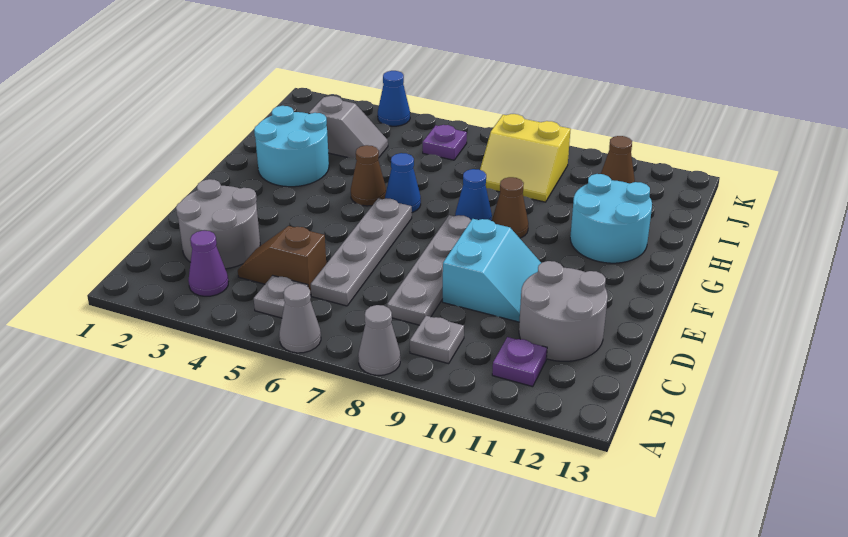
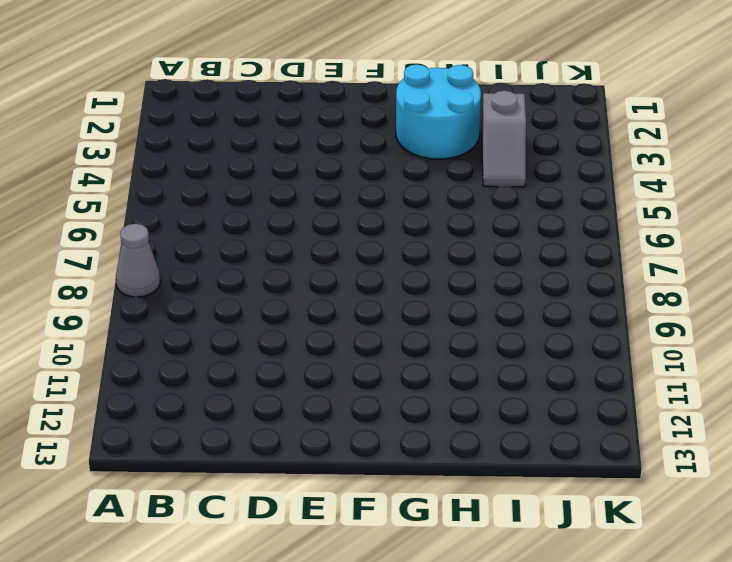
none -> grey cone A6 level 1
none -> purple cone B3 level 1
none -> grey plate B5 level 1

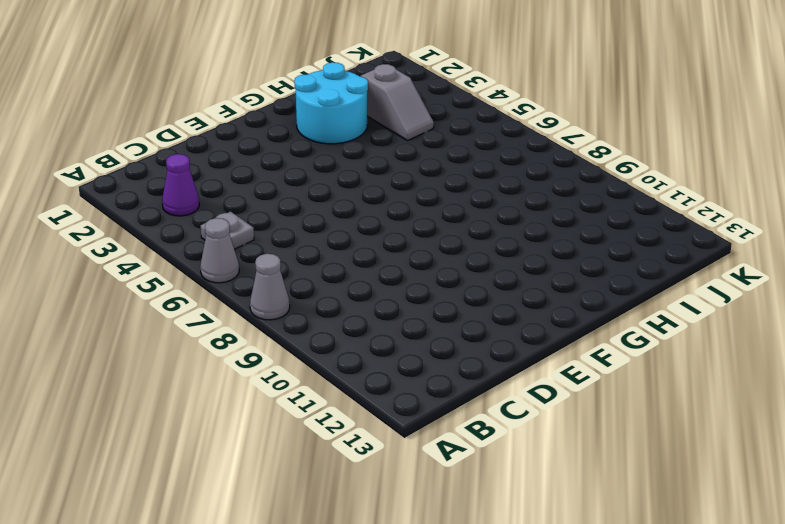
none -> grey plate B9 level 1
none -> purple plate B11 level 1
none -> grey round brick C2:D3 level 1

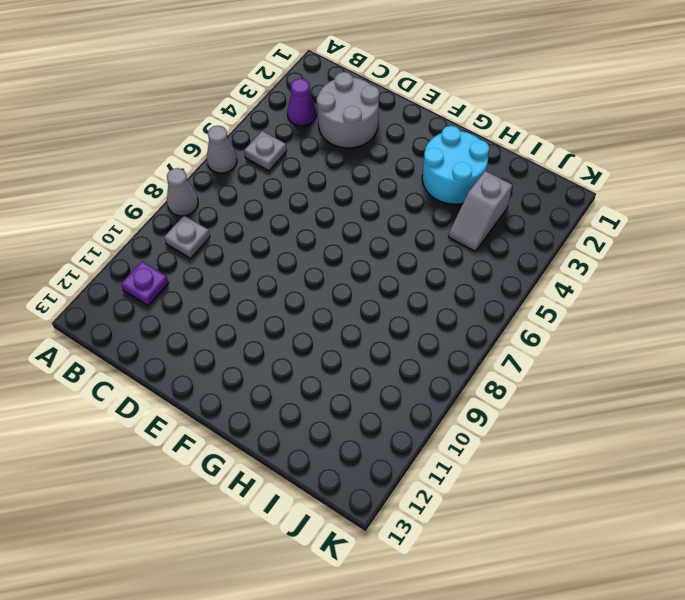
none -> brown slope C4:C5 level 1 top 5
none -> grey plate C6:F6 level 1
none -> grey plate C8:F8 level 1

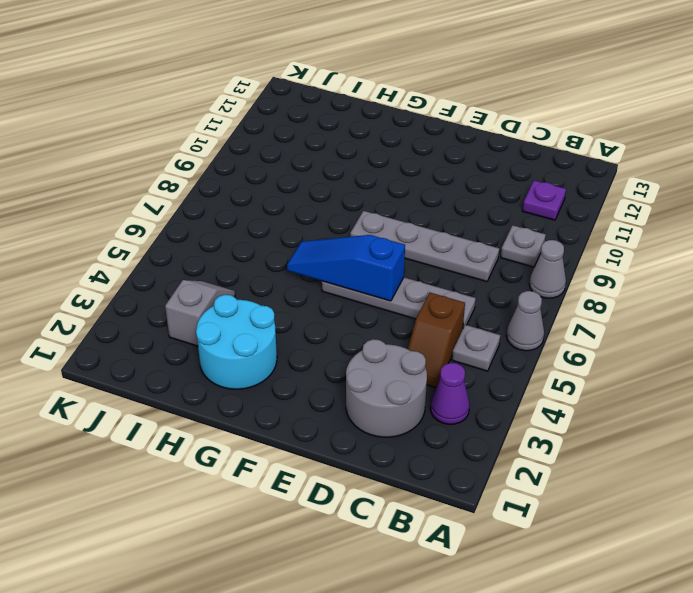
blue slope E6:G6 level 2 top E -> none
none -> grey round brick C11:D12 level 1
none -> cyan slope D9:E10 level 1 top 9
none -> brown cone G5 level 1

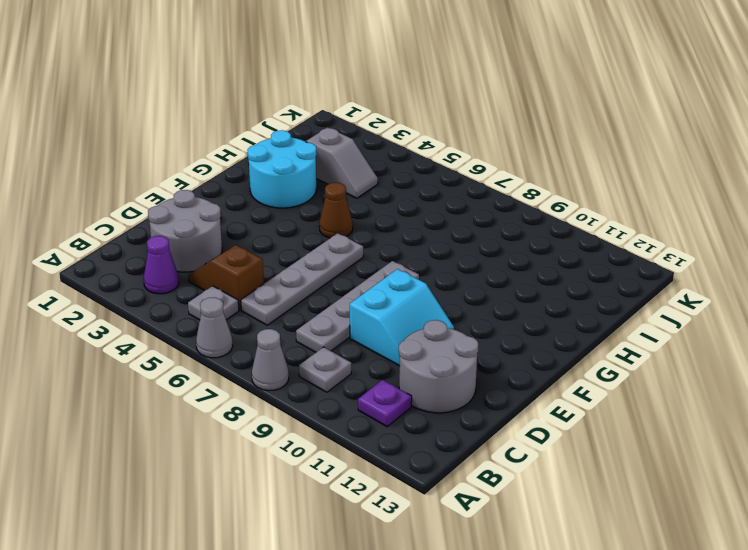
none -> blue cone G6 level 1
none -> blue cone G8 level 1
none -> brown cone G9 level 1

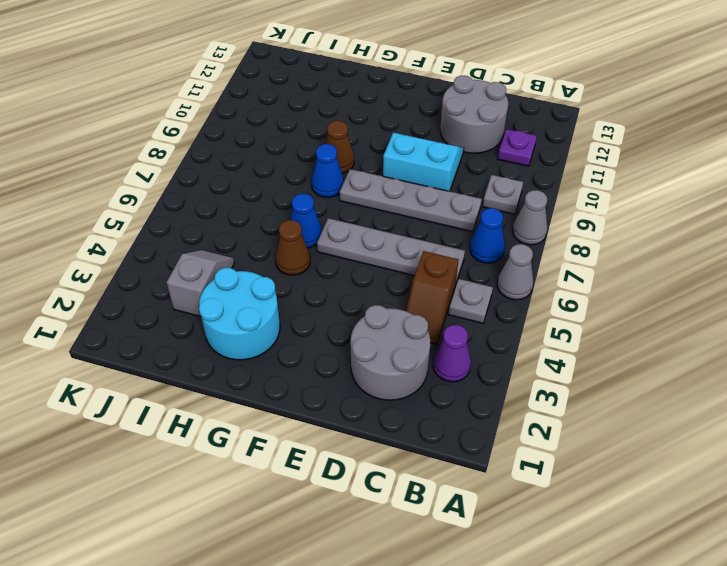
blue cone B7 level 1 -> blue cone K4 level 1
none -> cyan round brick G11:H12 level 1
none -> yellow slope I8:J9 level 1 top J
none -> purple plate J6 level 1

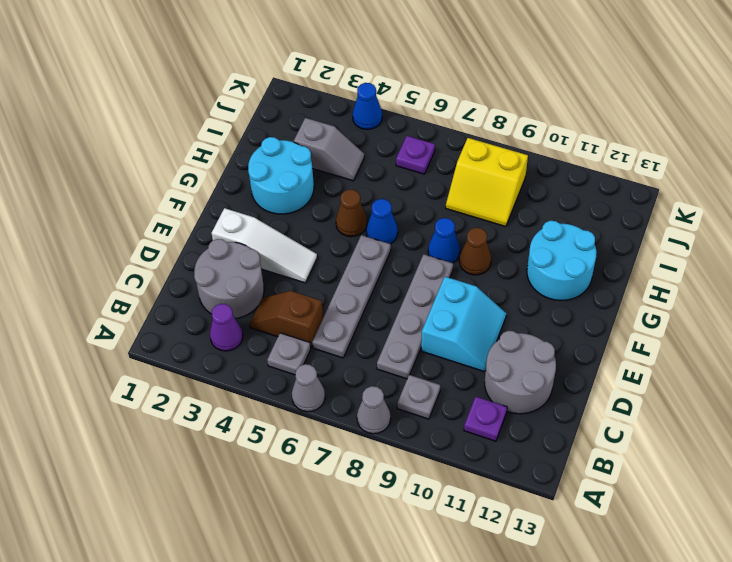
white slope E2:E4 level 1 top 2 -> none
none -> brown cone J11 level 1

